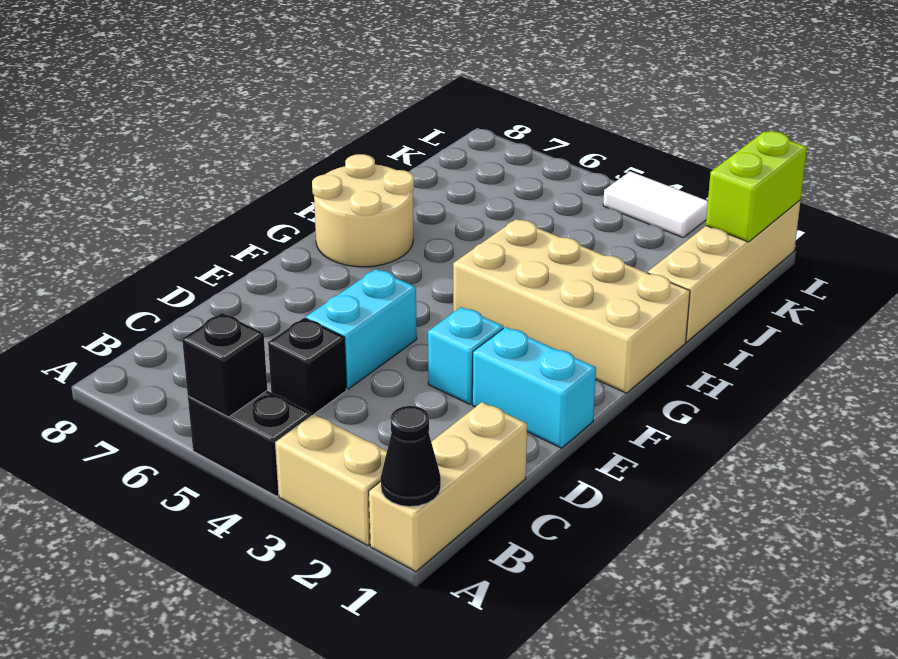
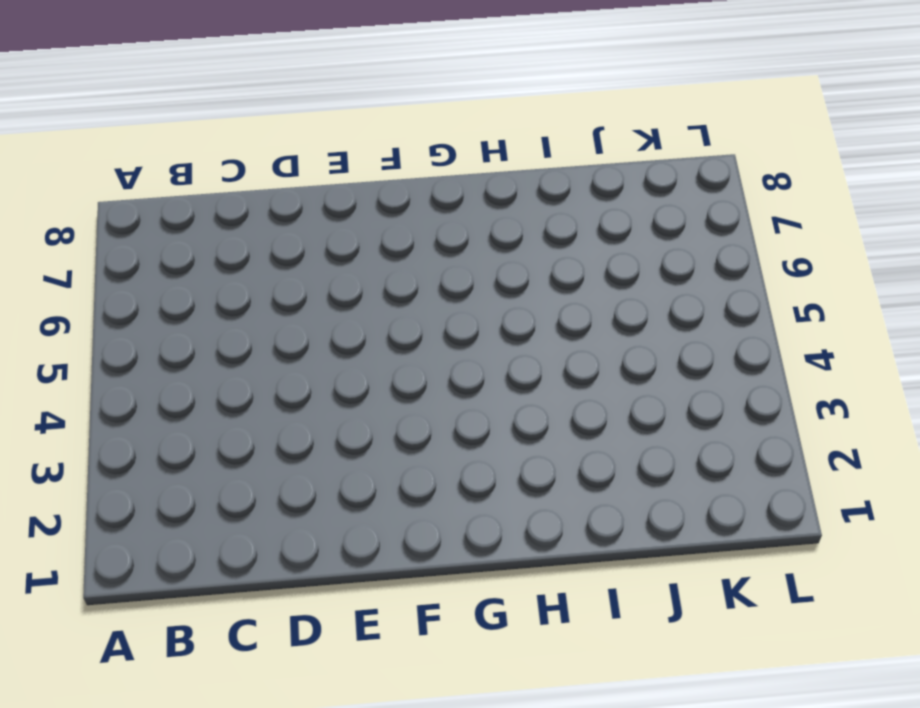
none -> tan brick A1:C1 level 1
none -> tan brick A2:A3 level 1
none -> black brick A4:A5 level 1

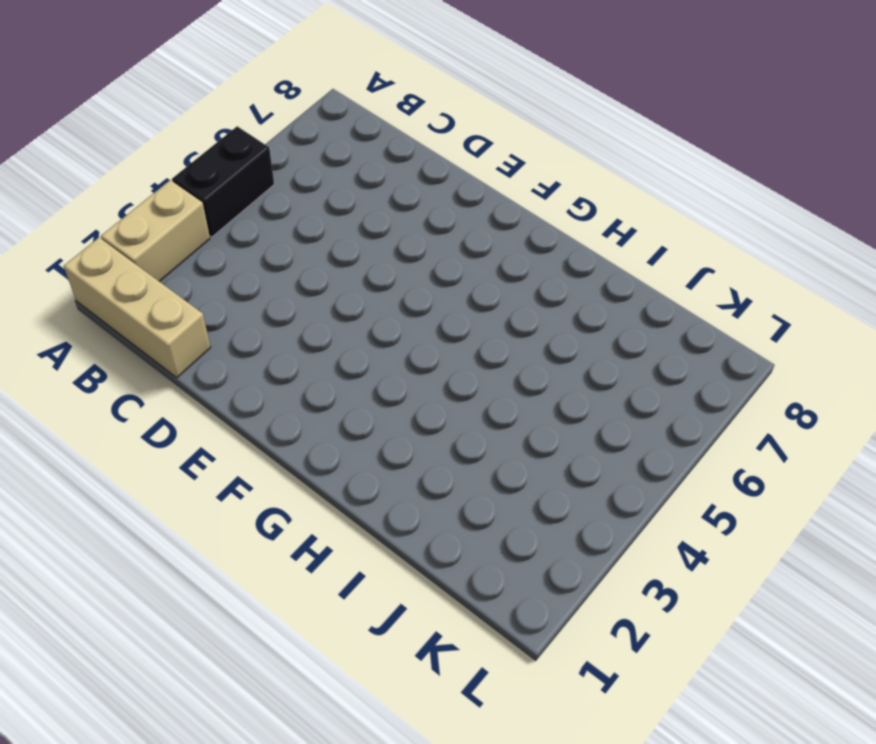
none -> black brick C5 level 1
none -> cyan brick D5:E5 level 1
none -> cyan brick E1:E2 level 1

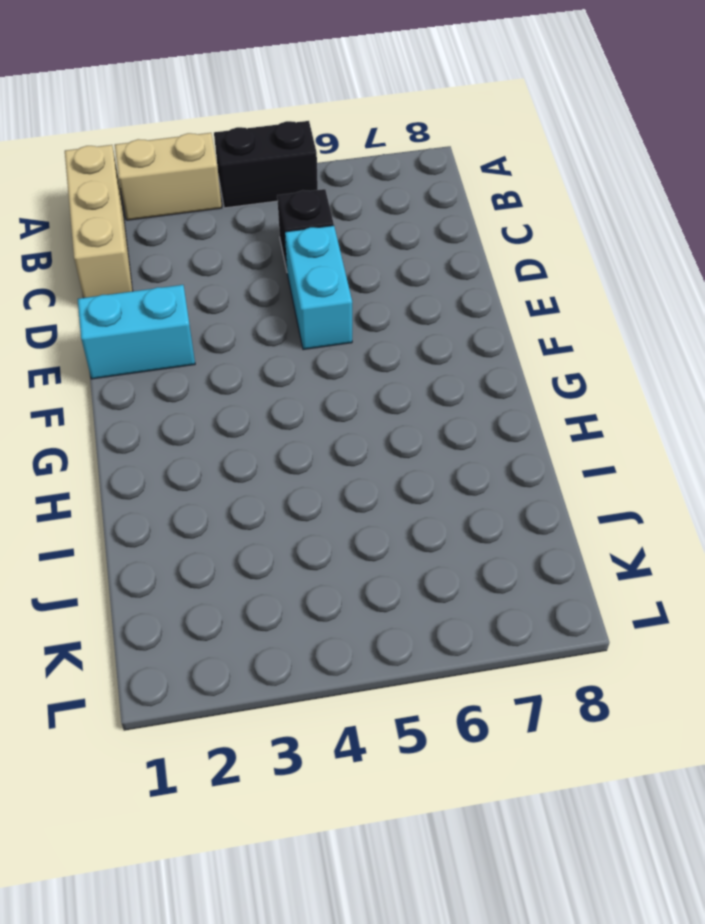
none -> cyan brick E3 level 1
none -> tan brick G1:H4 level 1
none -> tan round brick G7:H8 level 1

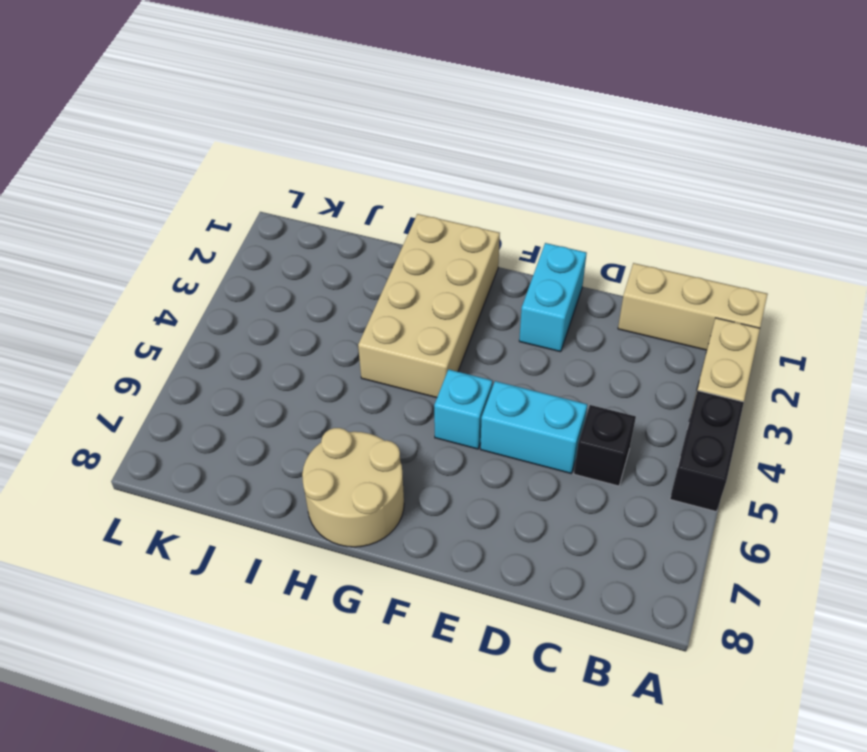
cyan brick F5 level 1 -> cyan brick E3 level 1
none -> tan brick I1:L1 level 1
none -> white tile L3:L4 level 1
none -> black cone A1 level 2

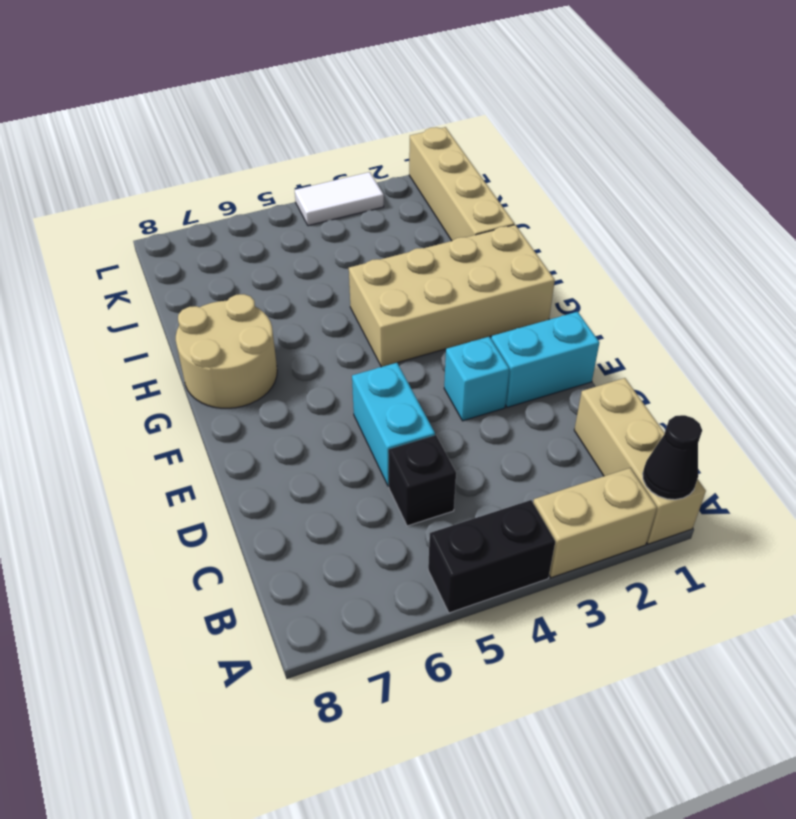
none -> black brick A5 level 2
none -> lime brick K1:L1 level 2

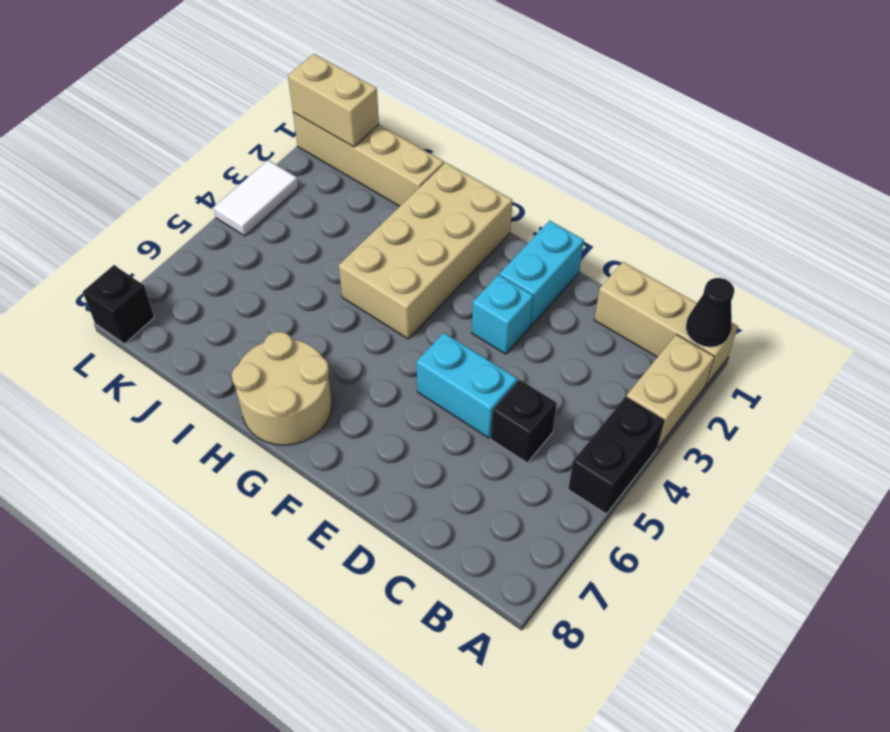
tan brick K1:L1 level 2 -> lime brick K1:L1 level 2
black brick L8 level 1 -> black brick A5 level 2

